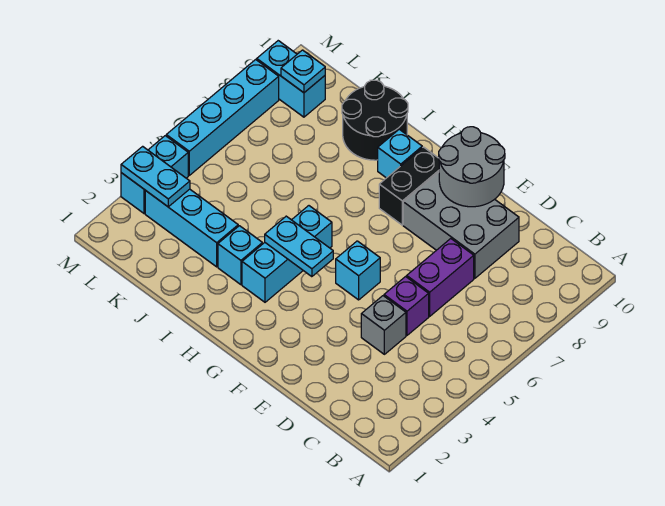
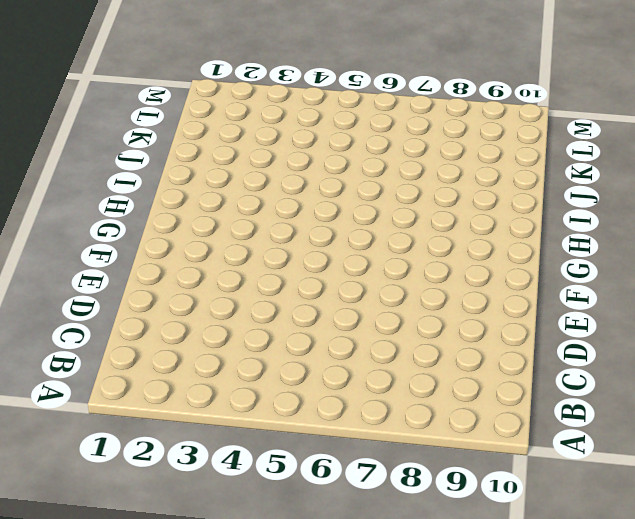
none -> grey brick D4 level 1
none -> purple brick D5 level 1
none -> purple brick D6:D7 level 1

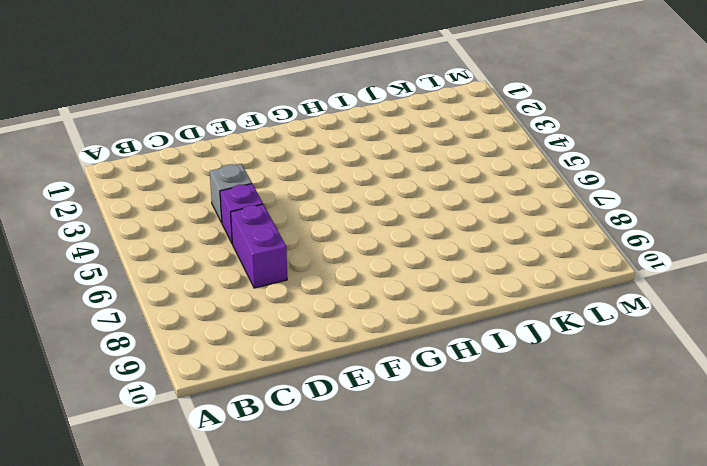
none -> grey brick D8:F9 level 1
none -> cyan brick F5 level 1
none -> black brick G8:G9 level 1

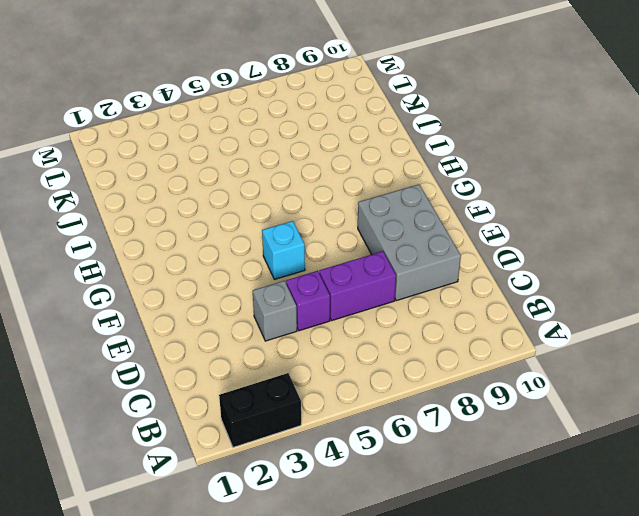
black brick A2:A3 level 1 -> black brick G8:G9 level 1
none -> cyan brick H3:H5 level 1
none -> cyan brick H9 level 1
none -> cyan brick I3 level 1

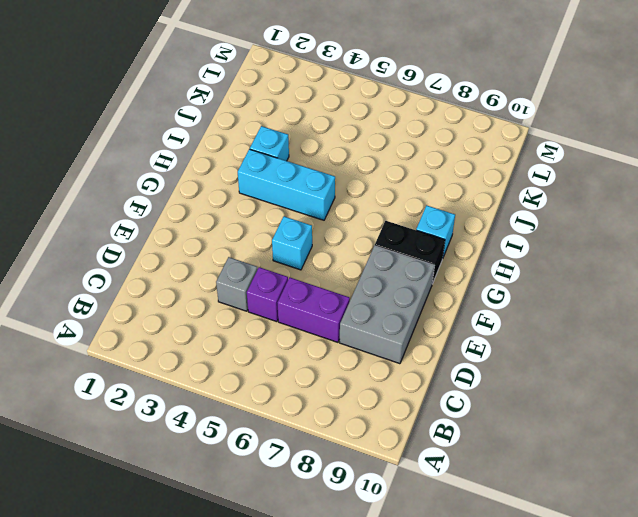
none -> black round brick I9:J10 level 1
none -> cyan brick J3:L3 level 1
none -> cyan brick L9:M9 level 1

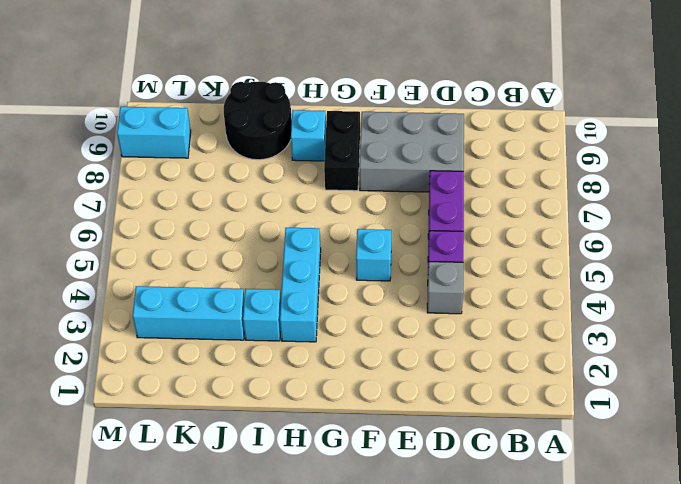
none -> cyan brick M3:M4 level 1
none -> cyan brick M5:M8 level 1
none -> grey round brick E9:F10 level 2

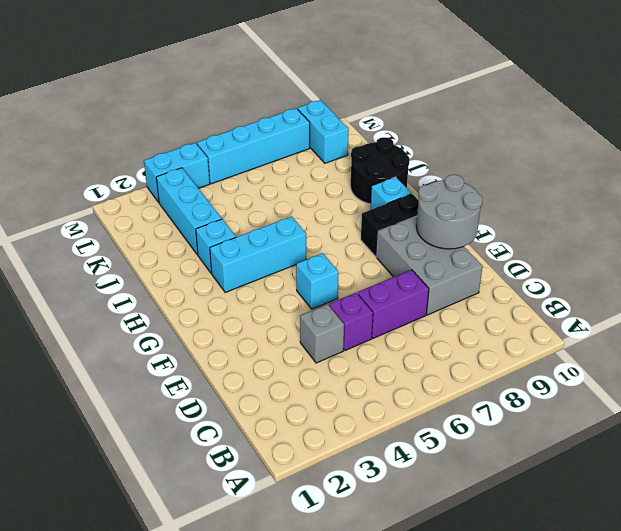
none -> cyan plate G4:H4 level 2
none -> cyan plate L3:M3 level 2
none -> cyan plate L9 level 2

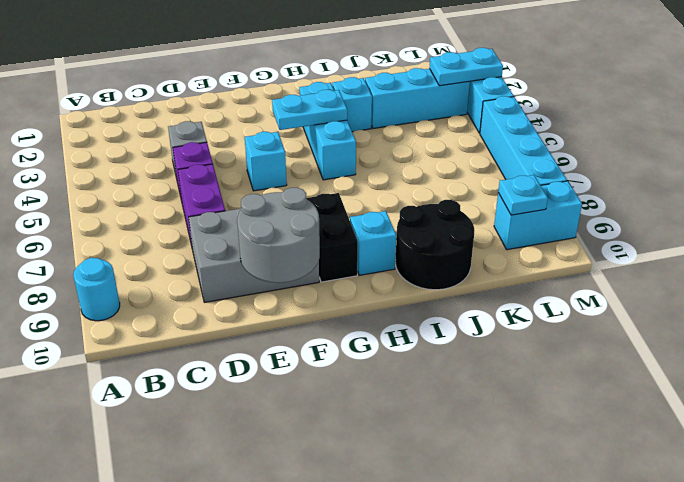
cyan round brick A9 level 1 -> none

